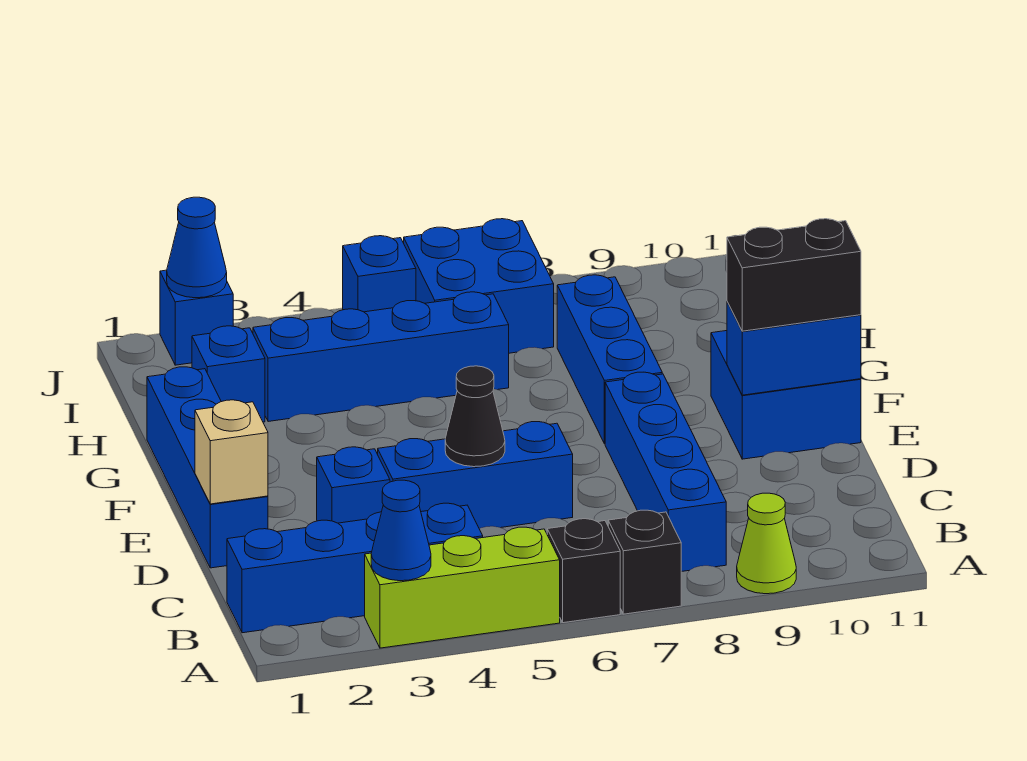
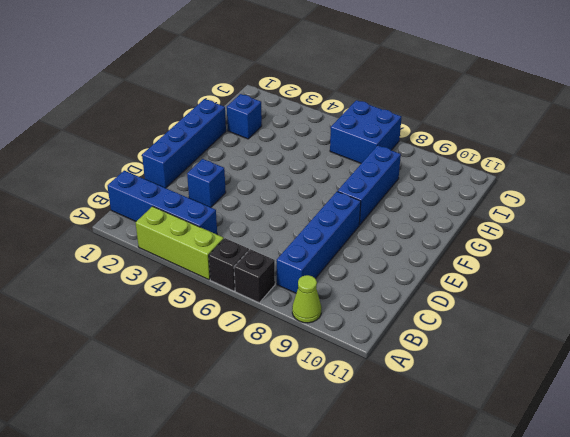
none -> blue brick D4:D6 level 1
none -> blue brick E10:F11 level 1
none -> blue brick H3:H6 level 1

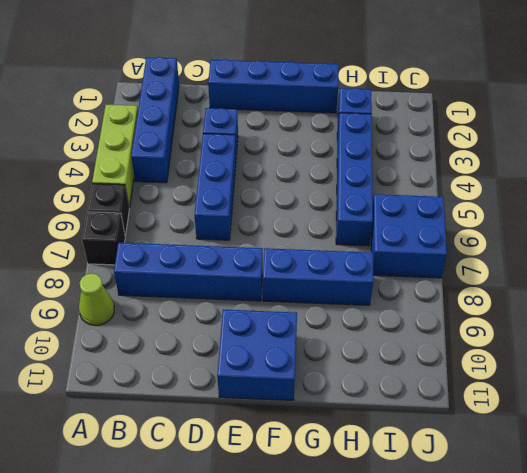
none -> blue brick J2 level 1
none -> blue brick J5 level 1
none -> blue cone A3 level 2

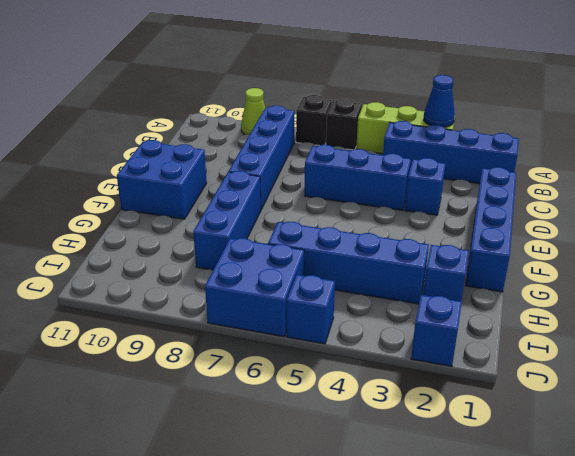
none -> tan brick D1 level 2
none -> black cone D5 level 2
none -> blue brick E10:E11 level 2

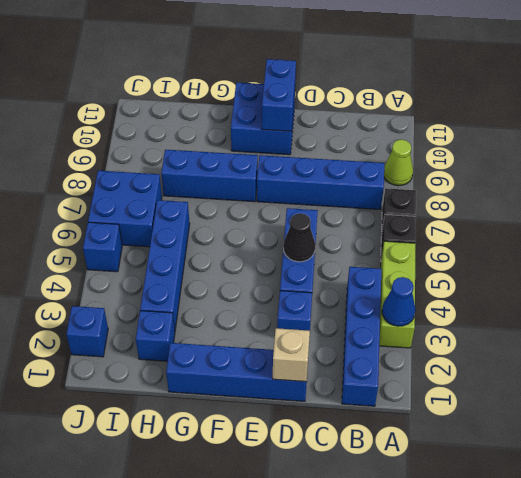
none -> blue cone J2 level 2
none -> black brick E10:E11 level 3

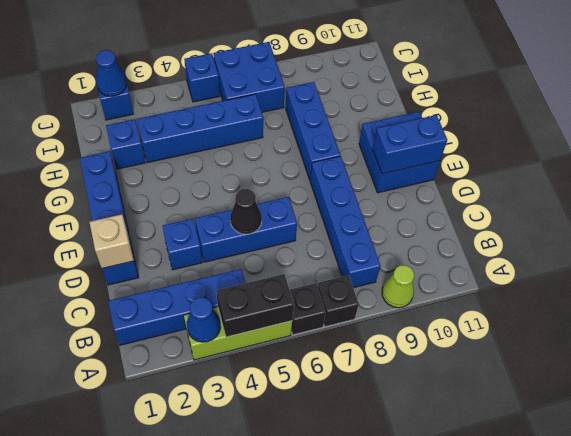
black brick A4:A5 level 2 -> black brick E10:E11 level 3

